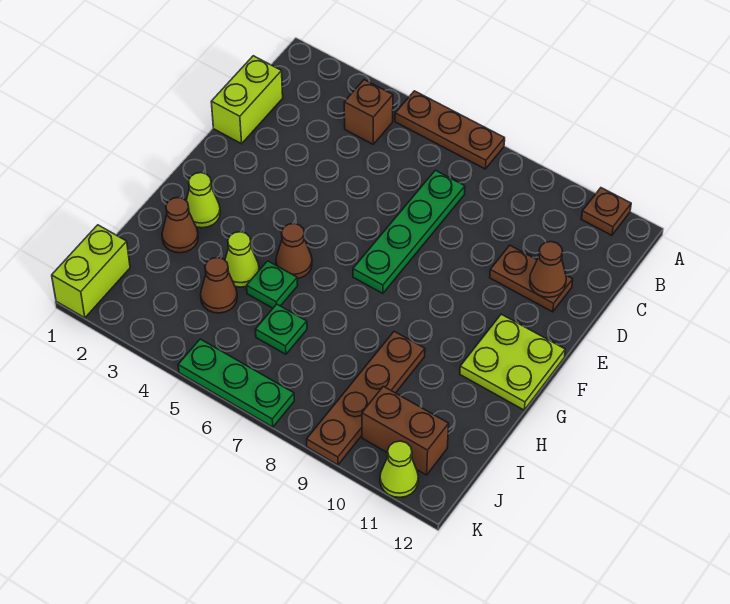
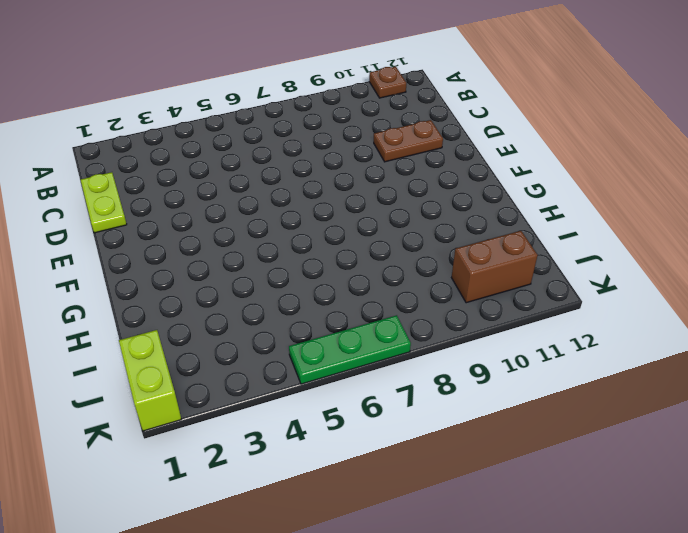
lime plate C1:D1 level 1 -> lime brick C1:D1 level 1
none -> brown plate A5:A7 level 1
none -> brown brick B4 level 1
none -> green plate C7:F7 level 1

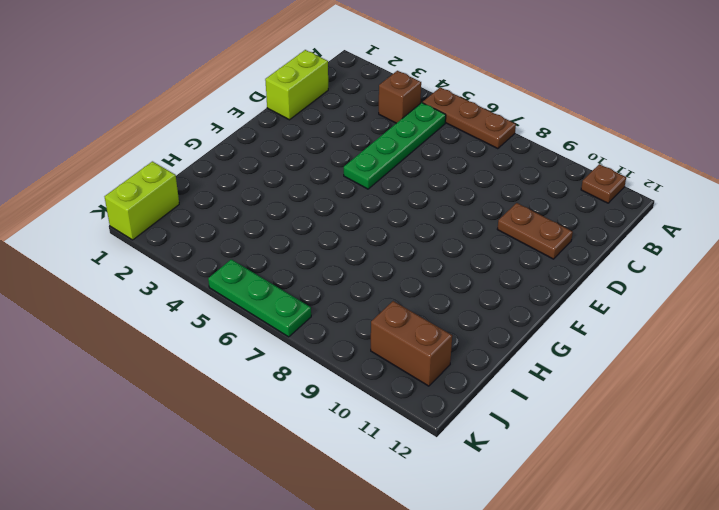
green plate B5:E5 level 1 -> green plate C7:F7 level 1
none -> lime plate F11:G12 level 1
none -> lime cone G2 level 1
none -> brown cone G5 level 1

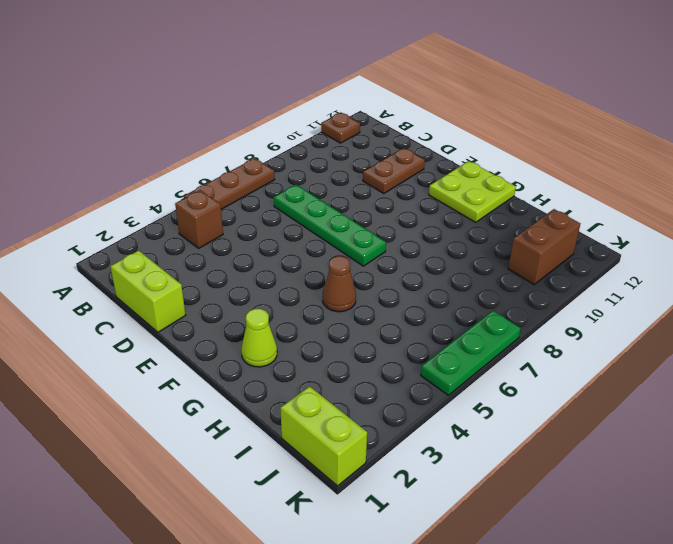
none -> brown cone H2 level 1
none -> lime cone H4 level 1
none -> green plate H5 level 1

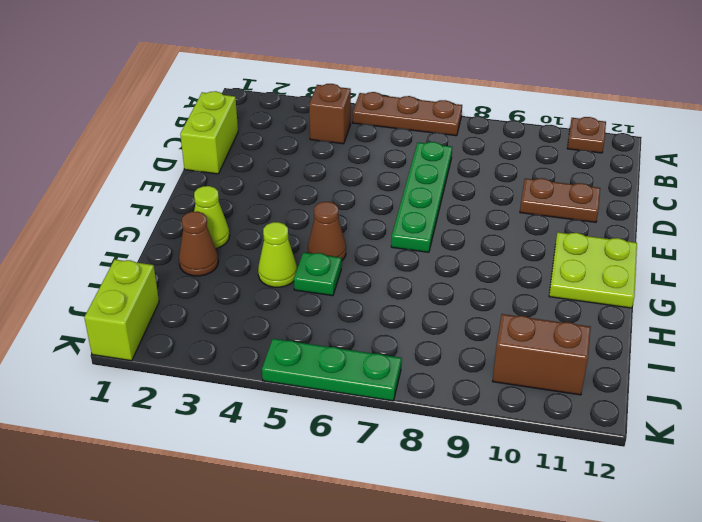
none -> brown plate H9:K9 level 1
none -> brown cone I4 level 1
none -> green plate I6 level 1

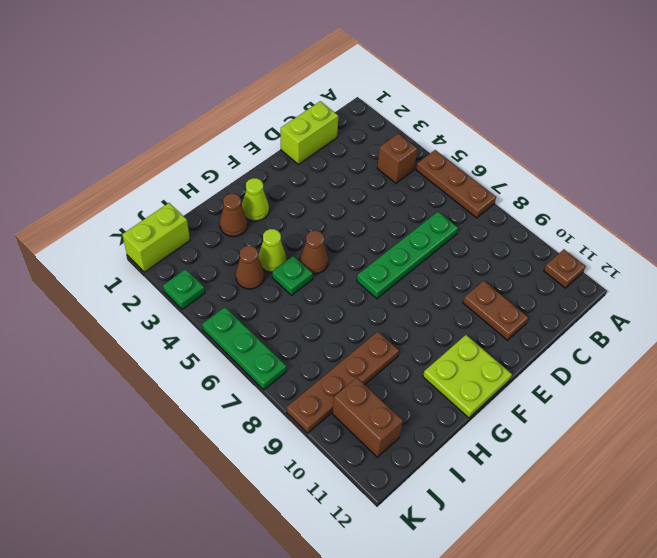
green plate K3 level 1 -> green plate I6 level 1
none -> lime cone K11 level 1
none -> brown cone D11 level 2

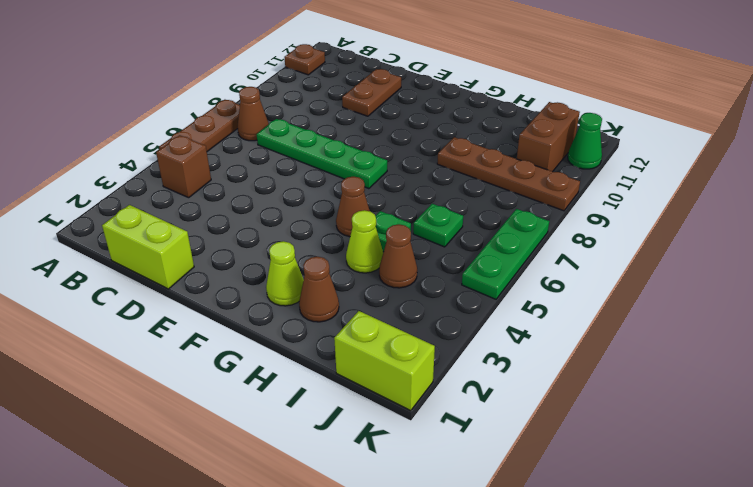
brown cone B7 level 1 -> brown cone D11 level 2
green cone K11 level 1 -> lime cone K11 level 1
none -> lime plate F11:G12 level 1

